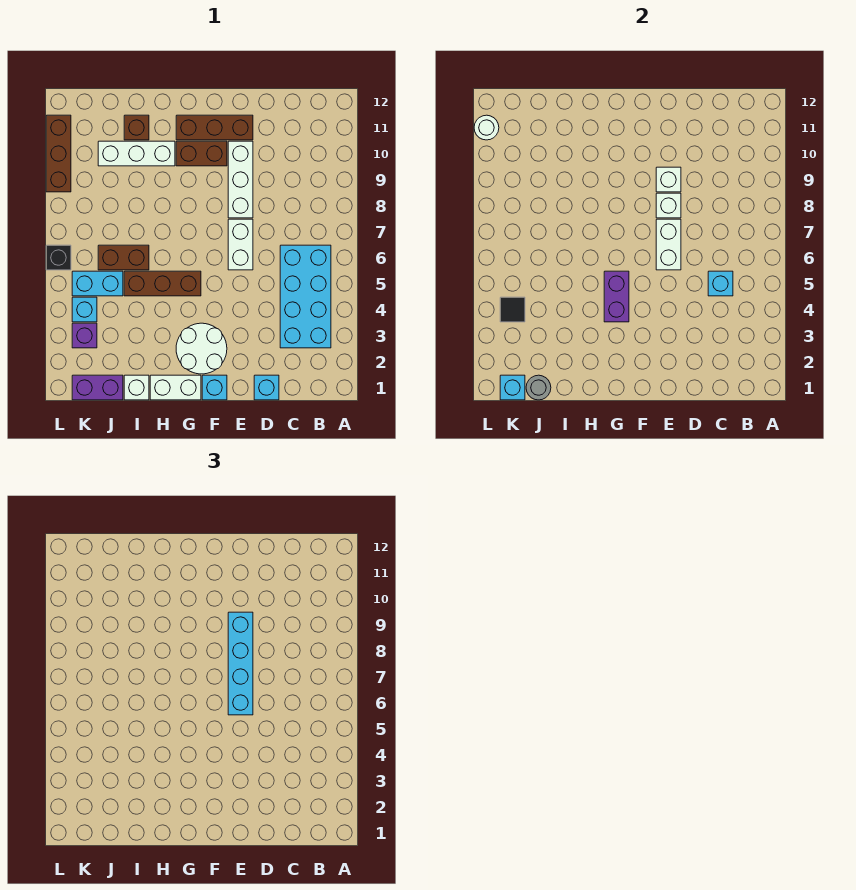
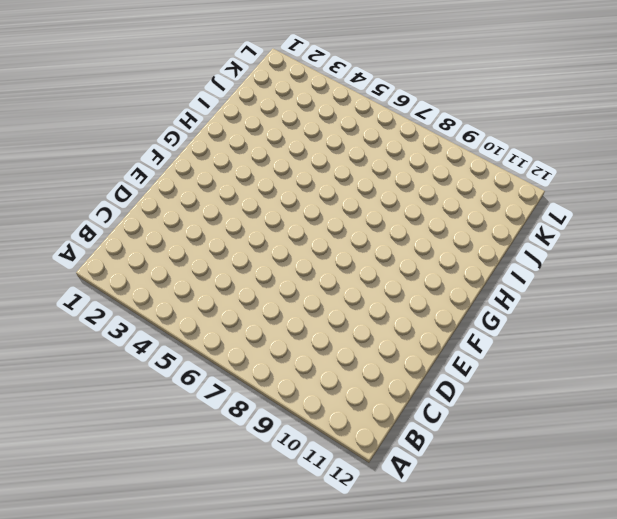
none -> cyan brick B3:C6 level 1
none -> cyan brick D1 level 1
none -> white brick E6:E7 level 1
none -> white brick E8:E10 level 1

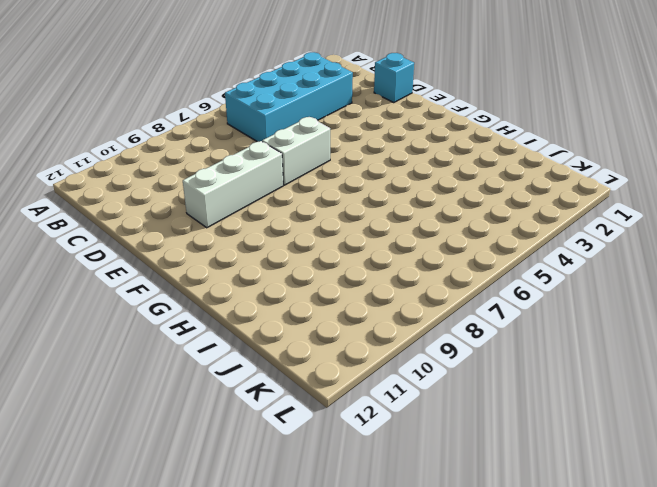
none -> brown brick E11:G11 level 1
none -> cyan brick F1 level 1
none -> white round brick F2:G3 level 1
none -> brown brick F10:G10 level 1

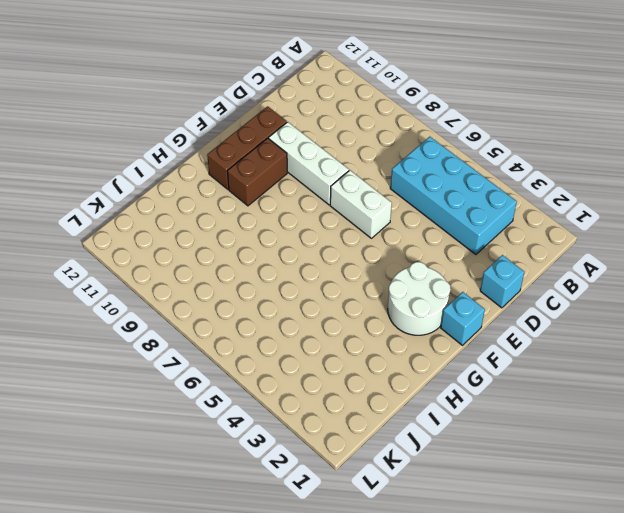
none -> white brick G1:H1 level 1
none -> brown brick G5:I5 level 1
none -> white brick H10:J10 level 1
none -> white brick I1 level 1

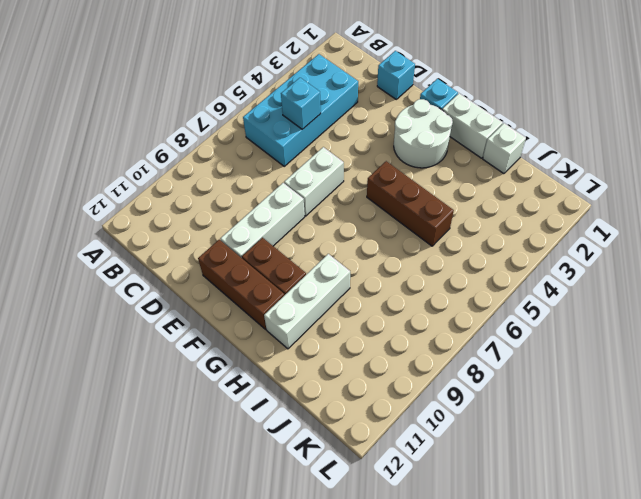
white brick H9:H11 level 1 -> white brick H10:J10 level 1
none -> brown brick I6:J6 level 1
none -> brown brick I11 level 1
none -> purple brick J1:K1 level 1
none -> cyan brick J5:K5 level 1

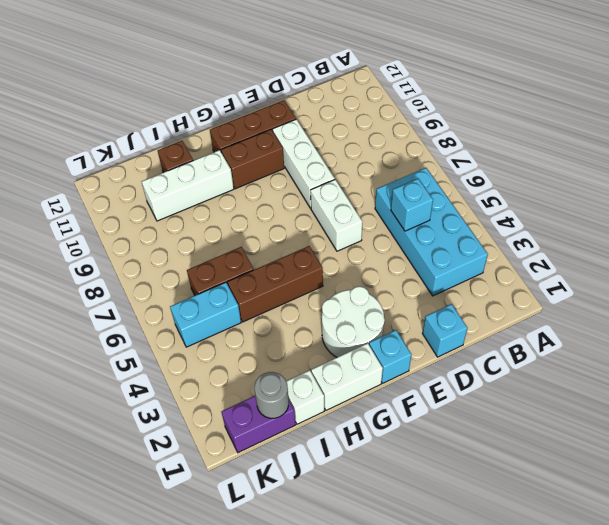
none -> purple brick K3 level 1
none -> cyan brick K4 level 1
none -> black brick L6 level 1
none -> brown brick L9:L11 level 1

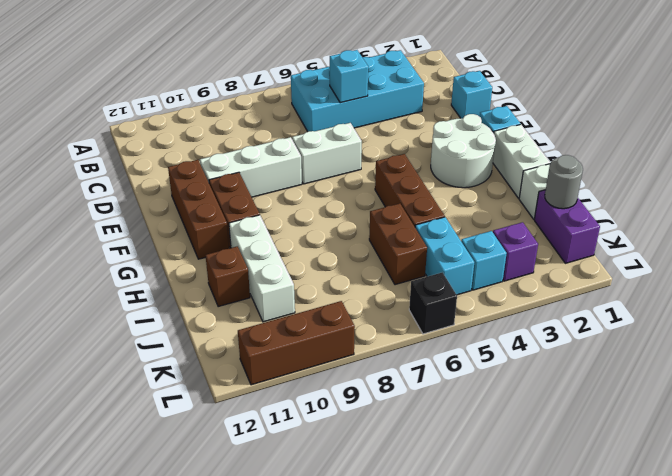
none -> white brick E6:E7 level 2
none -> white brick E8 level 2
none -> white brick E9 level 2
none -> purple brick G4:G5 level 2

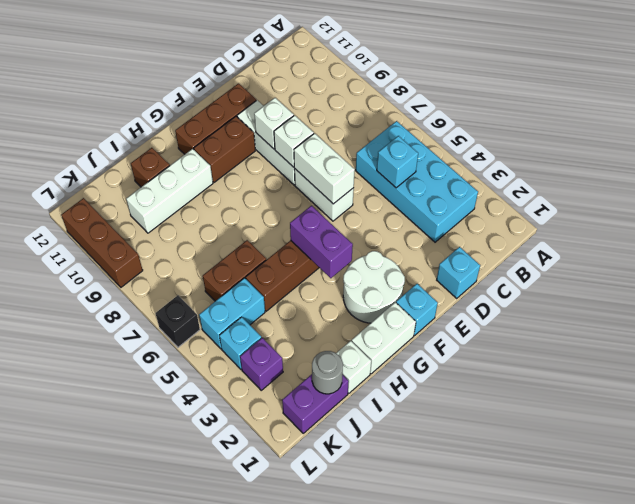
none -> cyan brick K1 level 2
none -> black tile K4 level 2
none -> white round brick L11 level 2
none -> cyan brick E6:E9 level 3

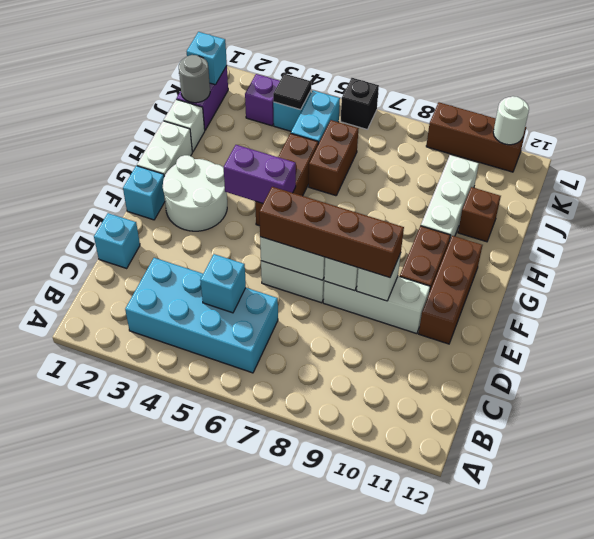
brown brick E6:E9 level 3 -> cyan brick E6:E9 level 3

